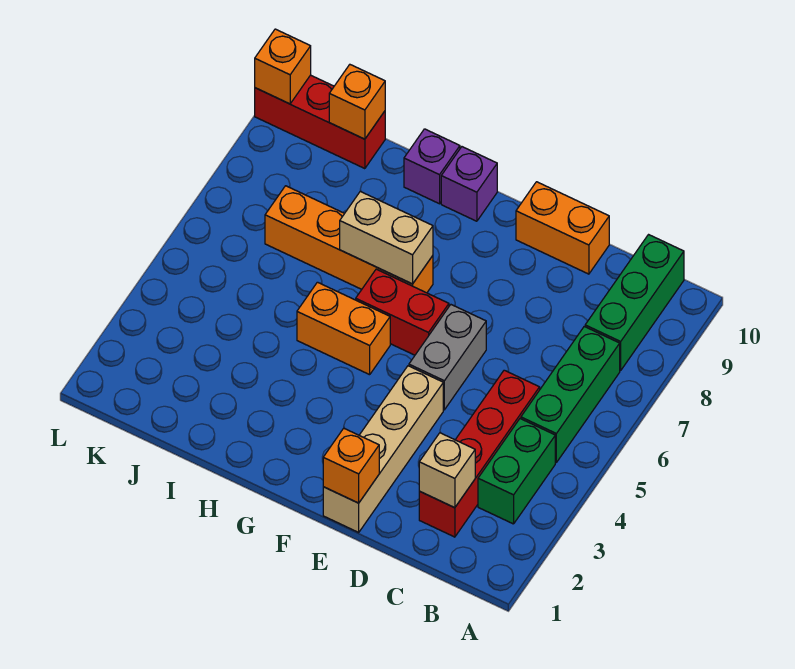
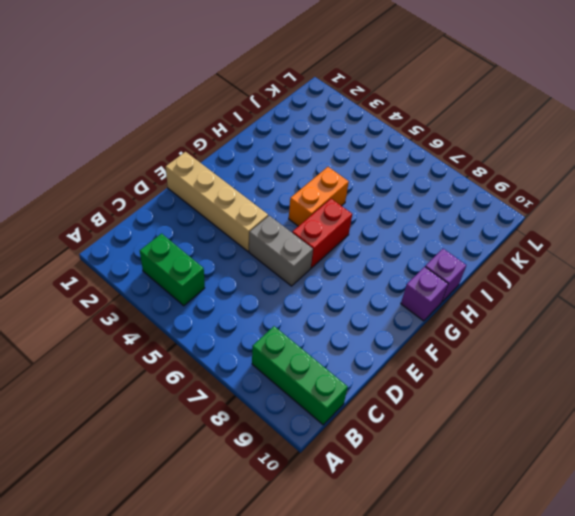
none -> green brick B5:B7 level 1
none -> red brick C2:C5 level 1
none -> orange brick D10:E10 level 1

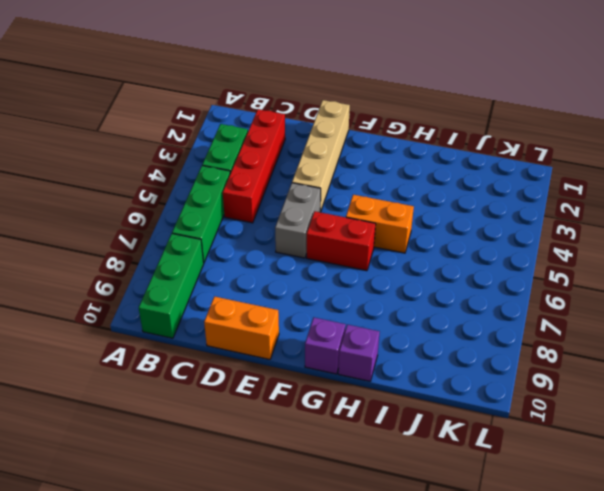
none -> orange brick G7:J7 level 1
none -> red brick J10:L10 level 1
none -> tan brick C2 level 2

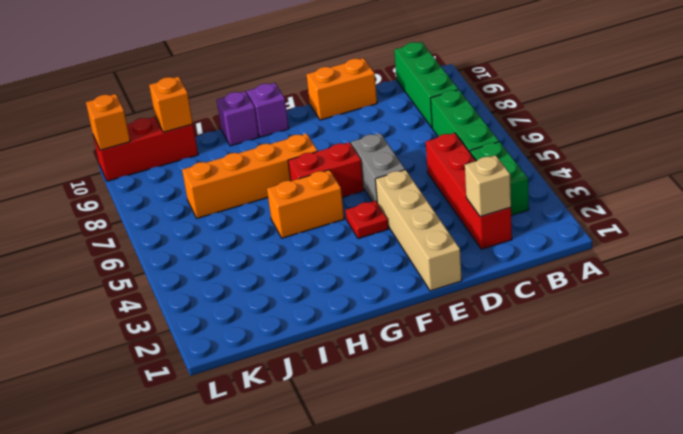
red plate F4 level 1 -> none
none -> orange brick E1 level 2
none -> tan brick G7:H7 level 2

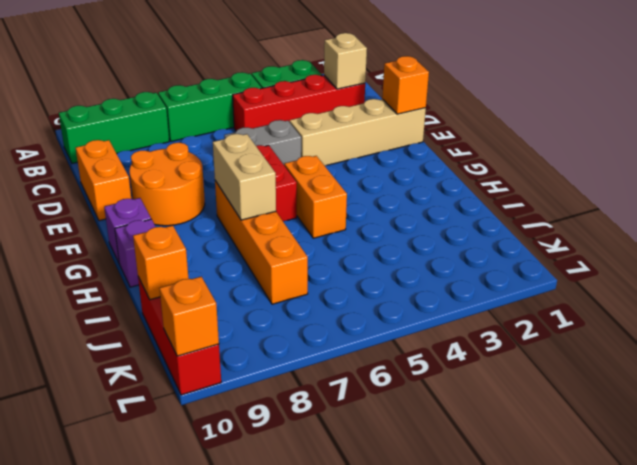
orange round brick E8:F9 level 1 -> none

